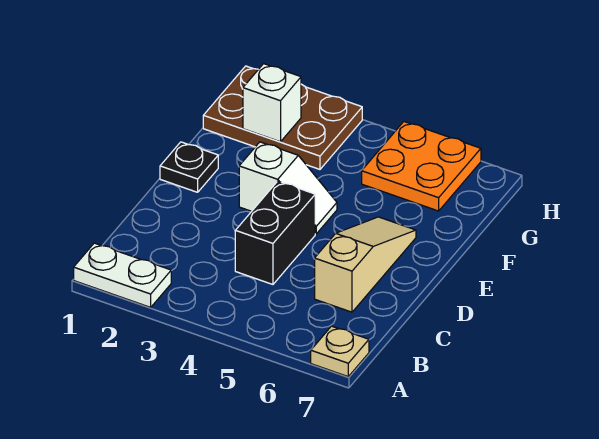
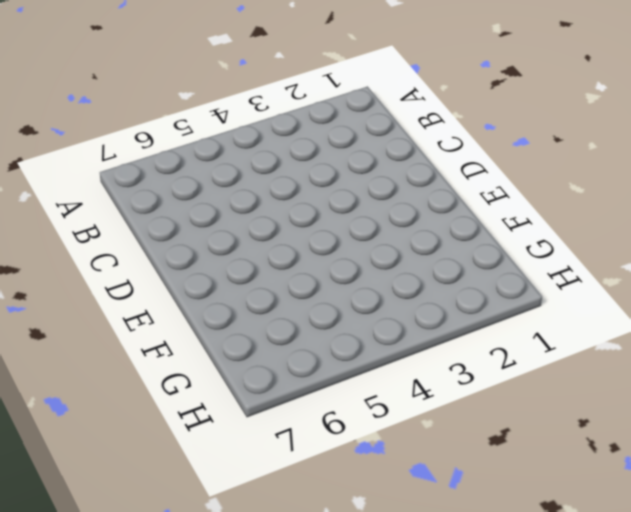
none -> white plate A1:A2 level 1
none -> tan plate A7 level 1

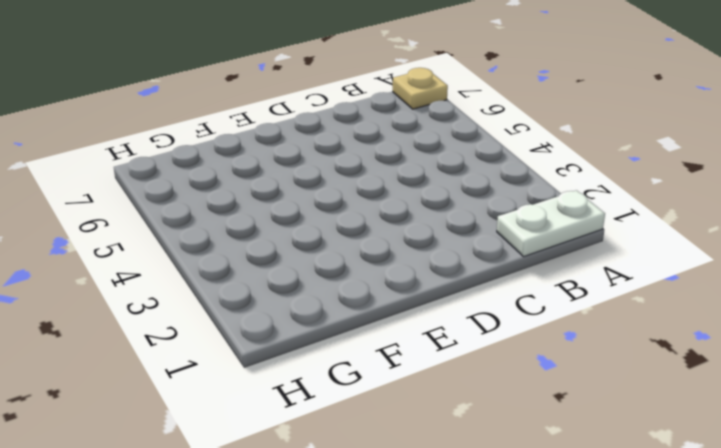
white plate A1:B1 level 1 -> white plate A1:A2 level 1
none -> black brick C4:D4 level 1
none -> tan slope C6:E6 level 1 top C

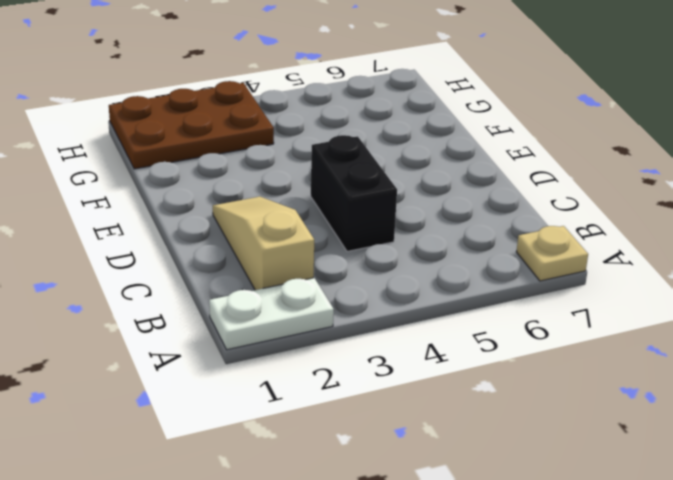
tan slope B2:D2 level 1 top B -> tan slope C6:E6 level 1 top C
none -> black plate E1 level 1
none -> white slope E3:E4 level 1 top 3

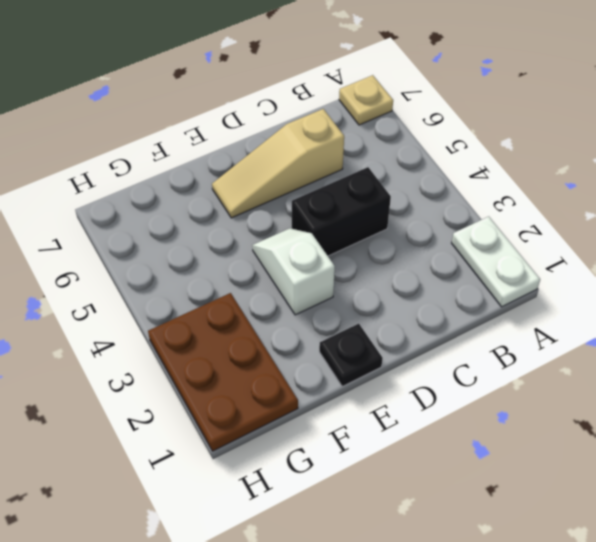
none -> orange plate G5:H6 level 1
none -> white brick G2 level 2

